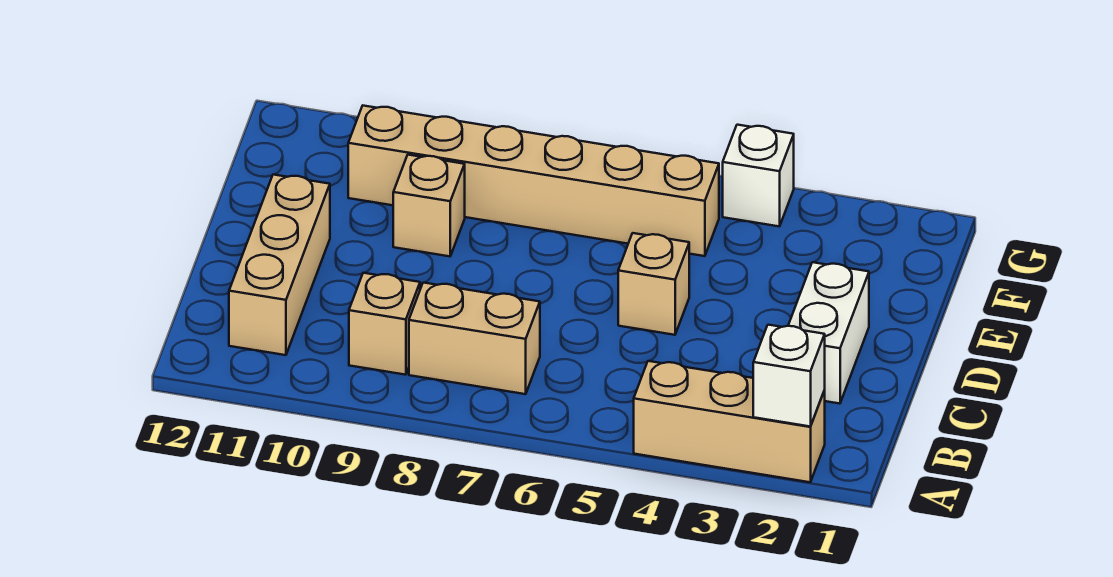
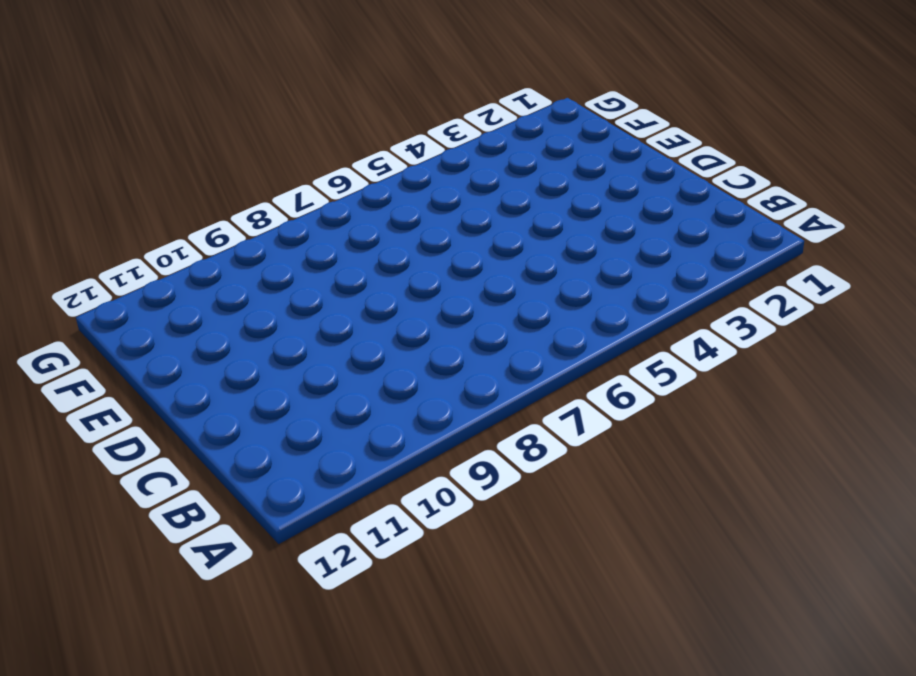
none -> tan brick A2:A4 level 1
none -> tan brick B7:B8 level 1

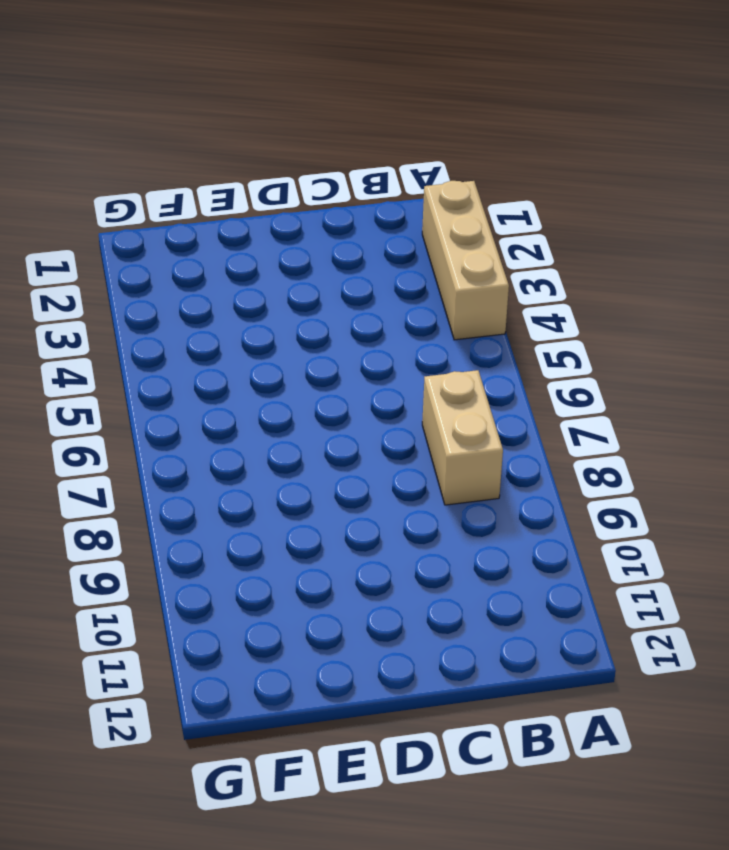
none -> tan brick B9 level 1
none -> tan brick B11:D11 level 1

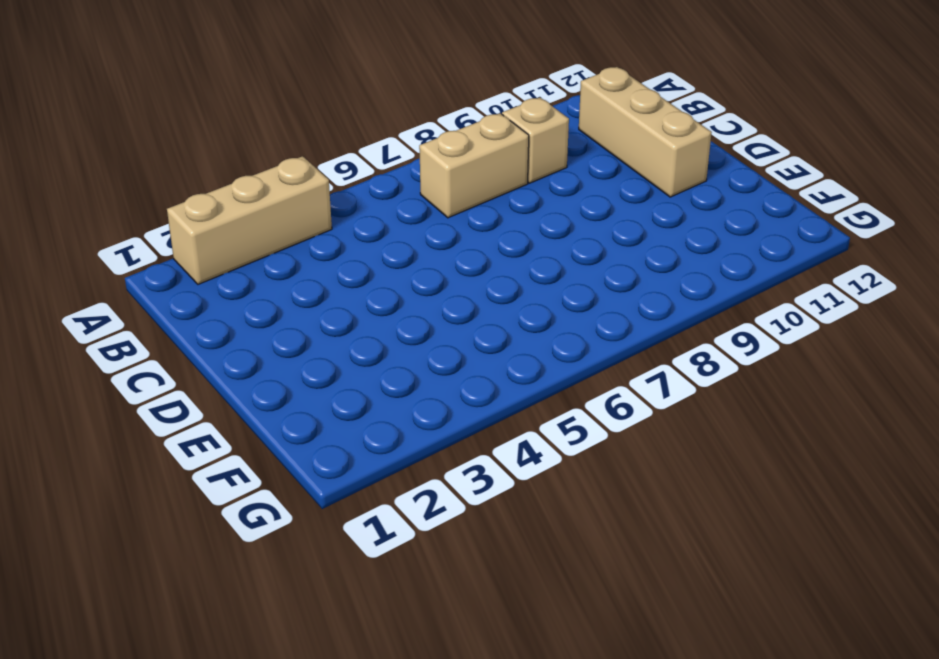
none -> white brick C2:D2 level 1
none -> tan brick D5 level 1

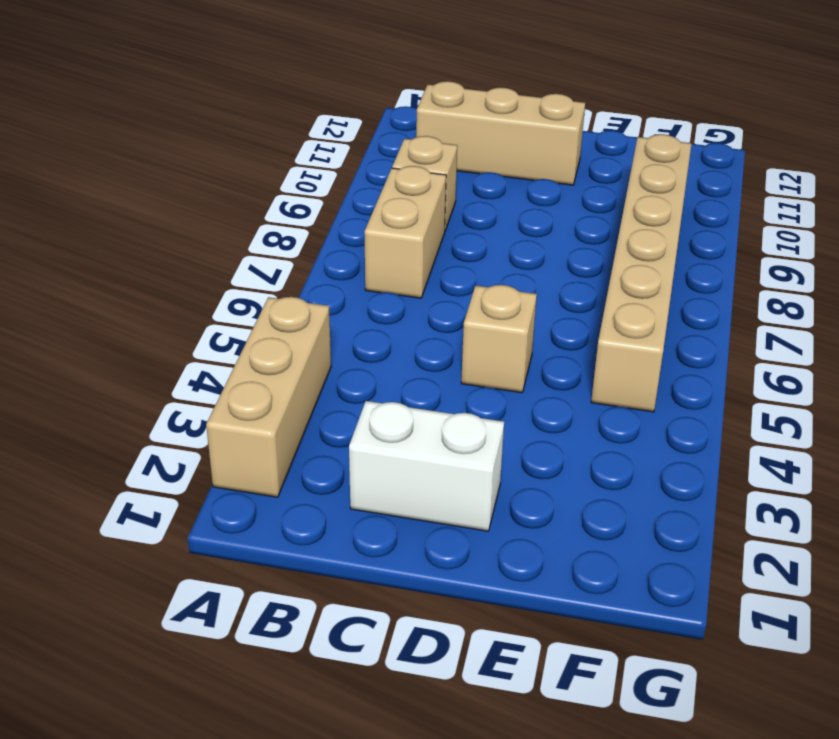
none -> tan brick E9 level 1
none -> white brick G4 level 1

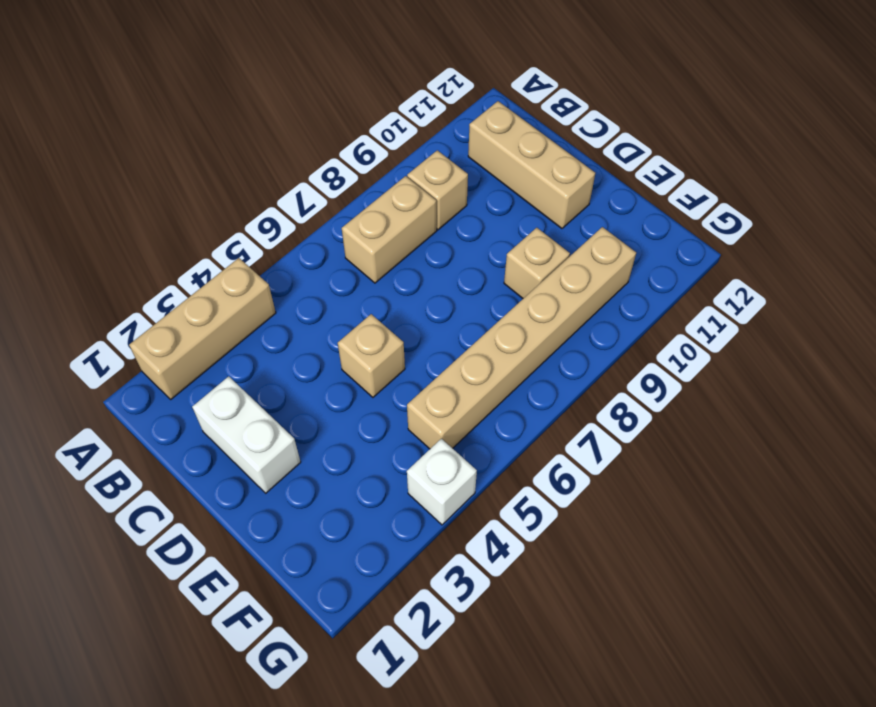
none -> white brick A2 level 2

